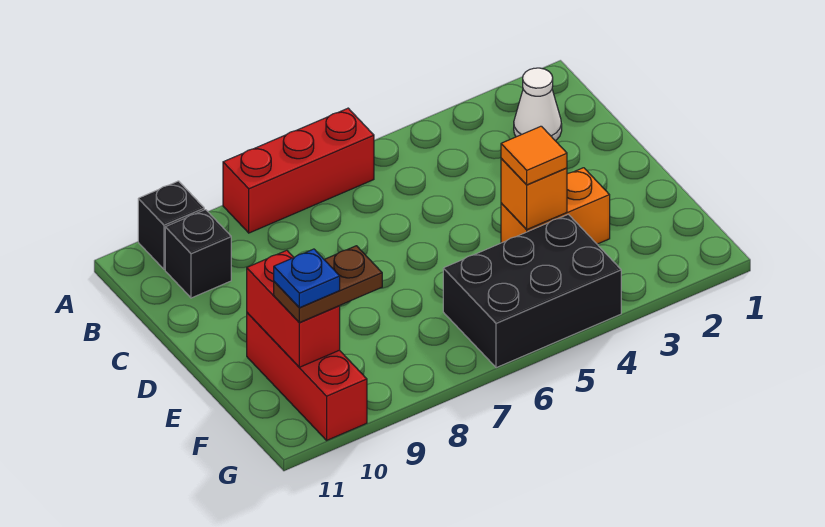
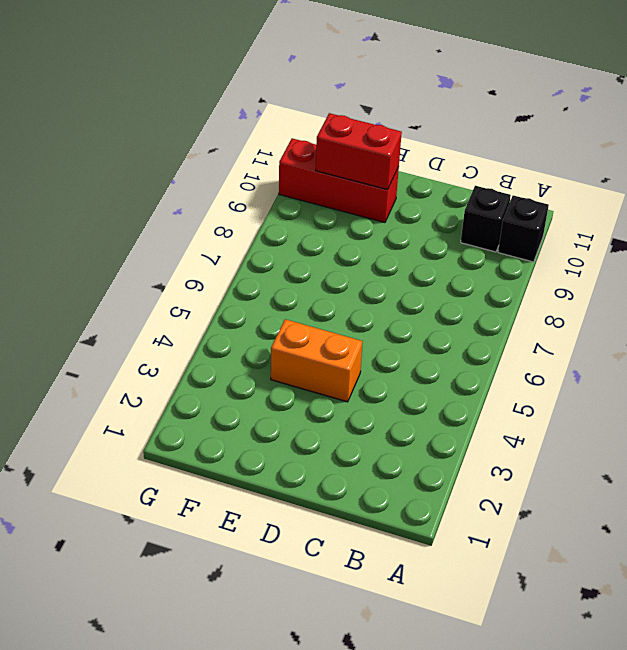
orange brick D4:E4 level 1 -> orange brick E3:E4 level 1
none -> red brick A6:A8 level 1
none -> white cone B2 level 1
none -> black brick F4:G6 level 1

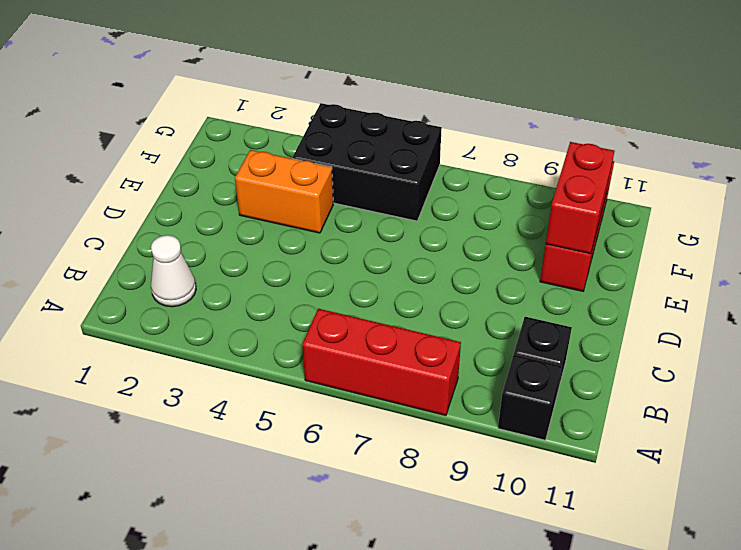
none -> orange brick E4 level 2
none -> orange tile E4 level 3
none -> brown plate F9:F10 level 3

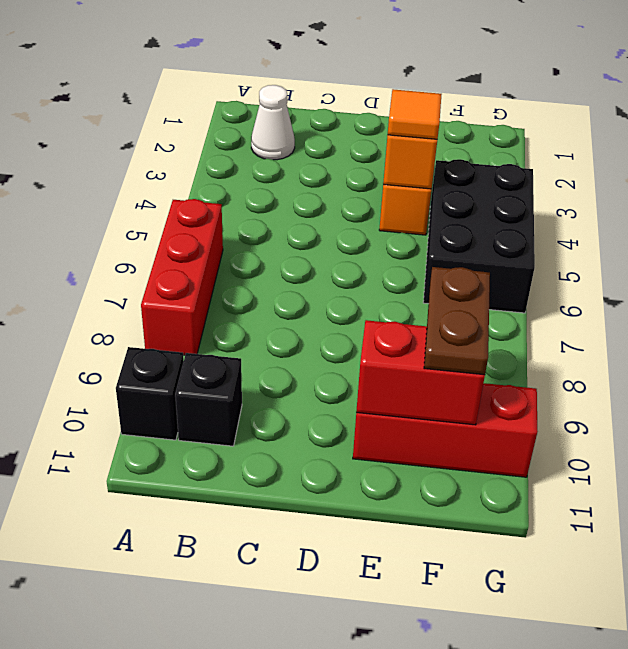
none -> blue plate F10 level 4

